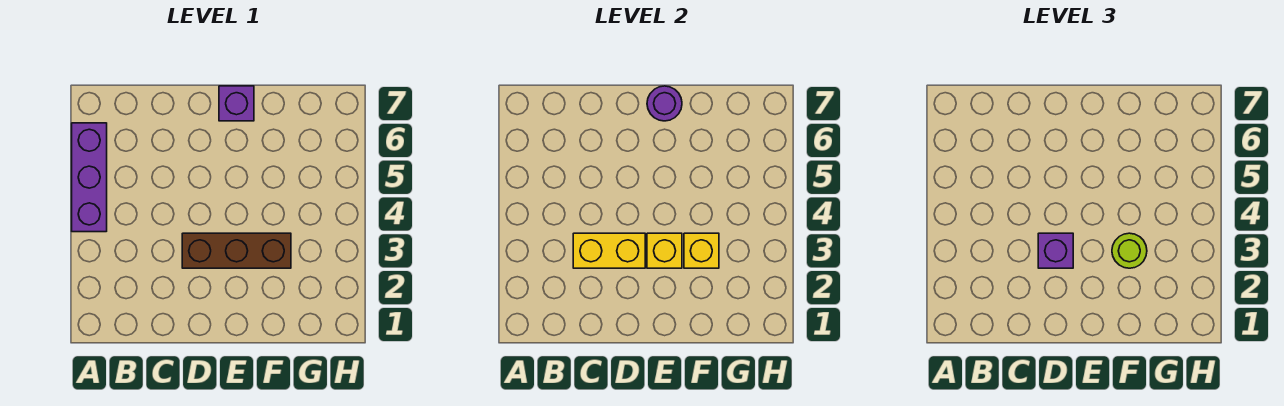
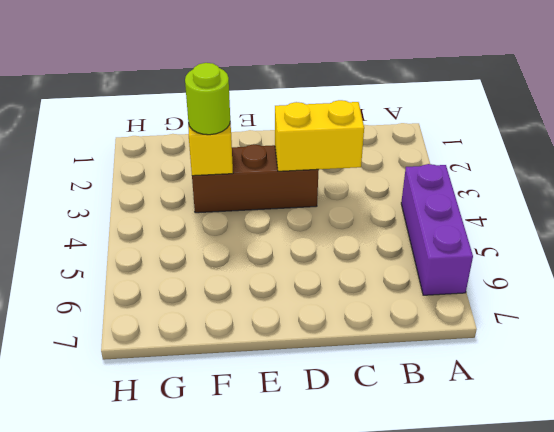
none -> purple brick E7 level 1
none -> yellow brick E3 level 2

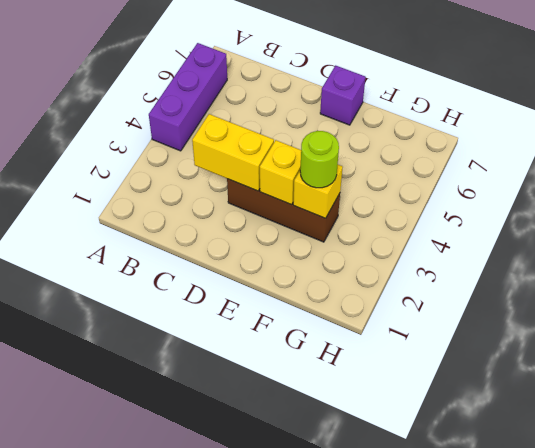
none -> purple round brick E7 level 2
none -> purple brick D3 level 3

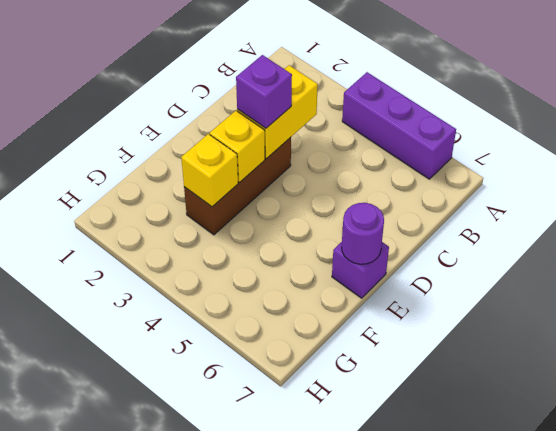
none -> lime round brick F3 level 3

